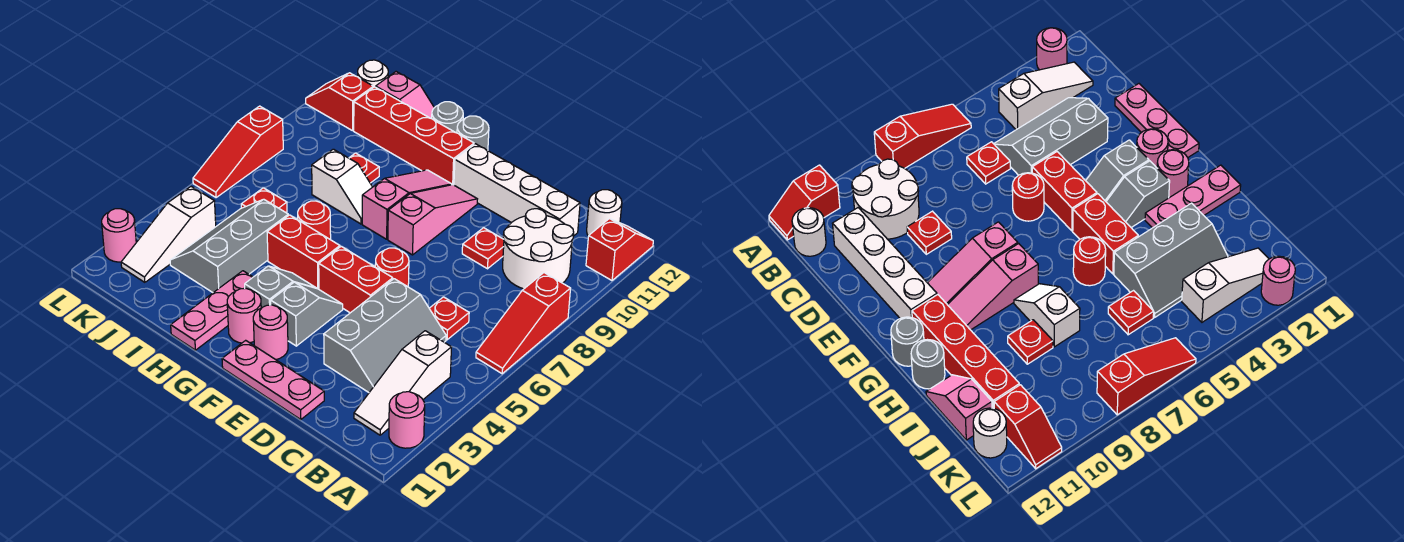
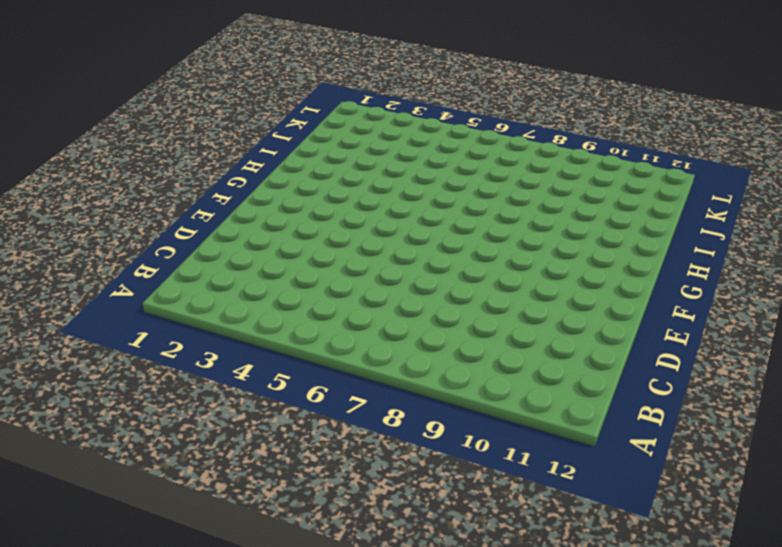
none -> pink round brick A2 level 1
none -> red slope A6:A8 level 1 top 8
none -> red slope A11:A12 level 1 top 11
none -> white slope B2:B4 level 1 top 4

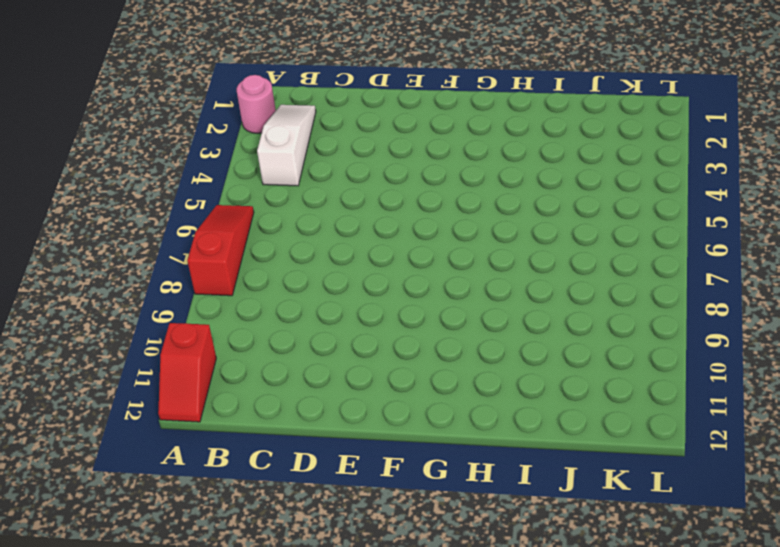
none -> white round brick B9:C10 level 1
none -> white round brick B12 level 1
none -> grey slope C3:D5 level 1 top D
none -> red plate C6 level 1

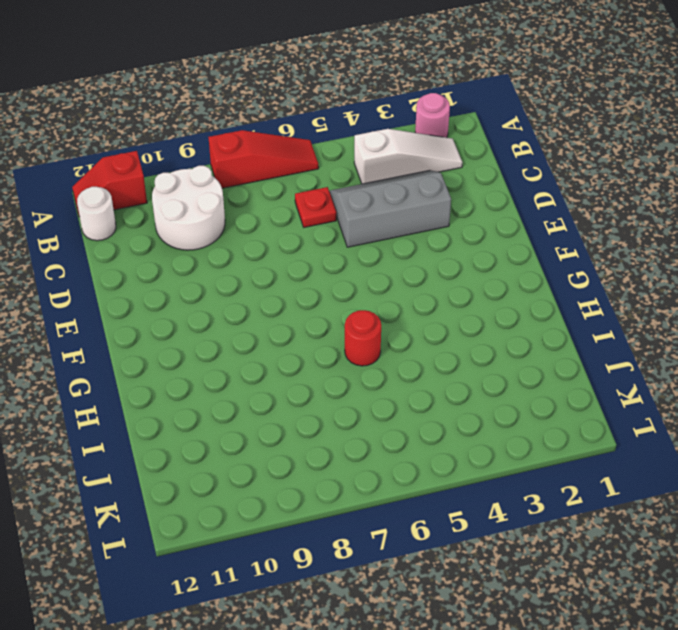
none -> white brick C11:F11 level 1
none -> pink plate D1:F1 level 1
none -> red plate D9 level 1
none -> red brick E5:F5 level 1

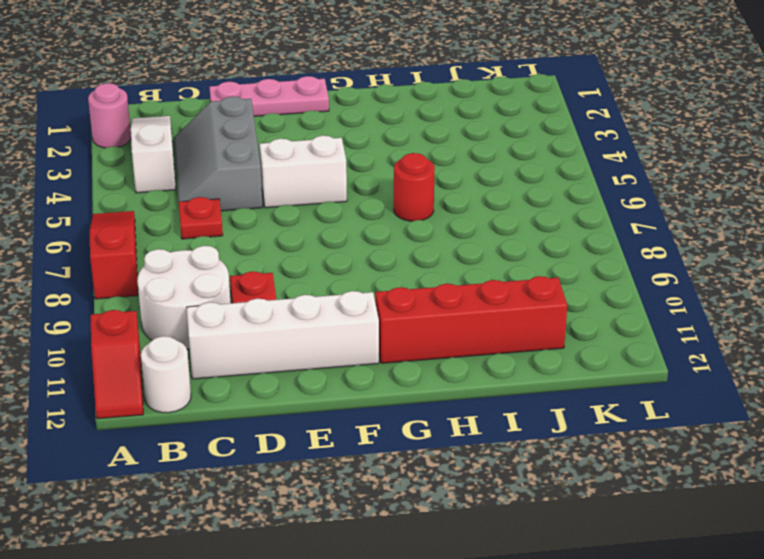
white brick E5:F5 level 1 -> red brick E5:F5 level 1
none -> red round brick E6 level 1
none -> pink round brick F2 level 1
none -> grey slope F3:F4 level 1 top 3
none -> pink slope F8:F10 level 1 top 8

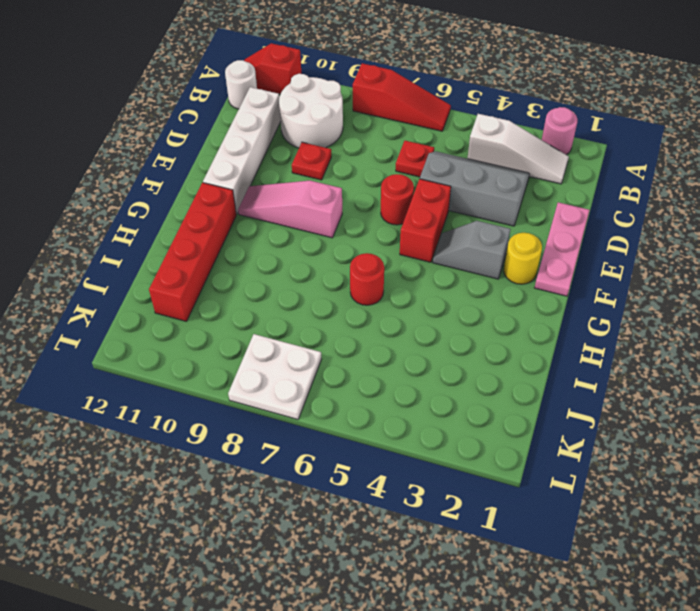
yellow round brick F2 level 1 -> pink round brick F2 level 1
white plate K7:L8 level 1 -> red slope L6:L8 level 1 top 8
none -> pink round brick G2 level 1
none -> grey slope G3:G4 level 1 top 3
none -> red brick G5:H5 level 1
none -> pink slope G8:G10 level 1 top 8

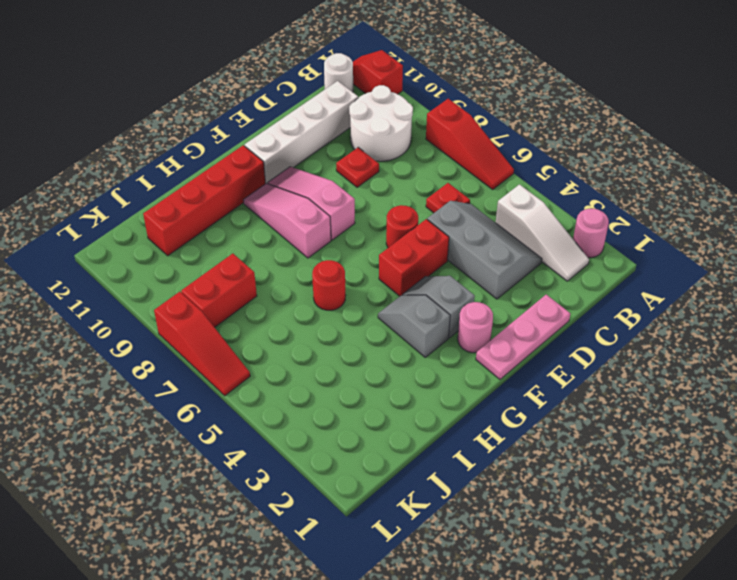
red brick J8:K8 level 1 -> red brick G5:H5 level 1
none -> pink round brick G2 level 1
none -> grey round brick G12 level 1
none -> pink plate H1:H3 level 1
none -> white slope H8:I8 level 1 top I

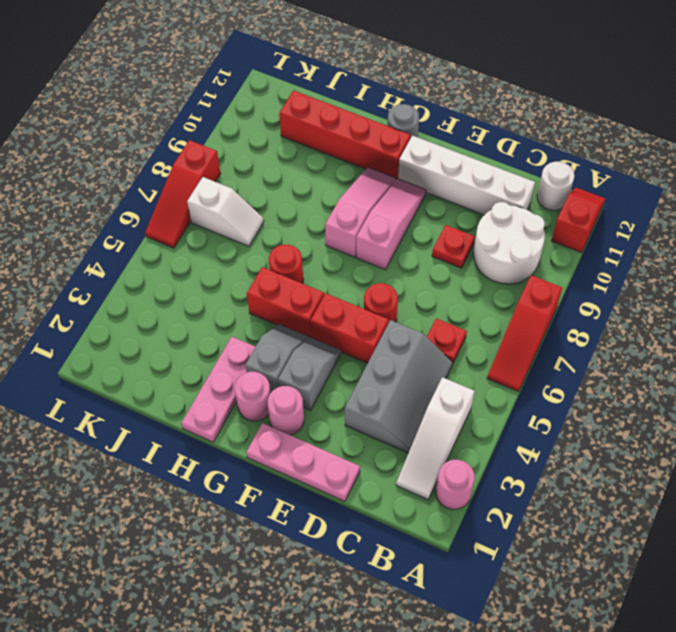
white slope J7:K7 level 1 top K -> white slope H8:I8 level 1 top I
none -> grey round brick H12 level 1
none -> grey slope I3:J5 level 1 top I
none -> red plate I9 level 1
none -> pink slope I12:J12 level 1 top J

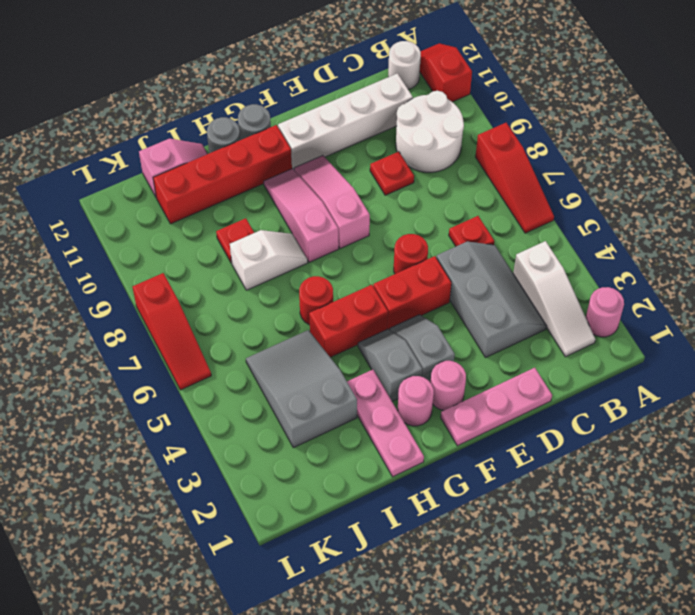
grey slope I3:J5 level 1 top 3 -> grey slope I3:J5 level 1 top I
none -> red plate J6 level 1
none -> white slope K2:K4 level 1 top 4
none -> red slope K11:L11 level 1 top K
none -> white round brick K12 level 1

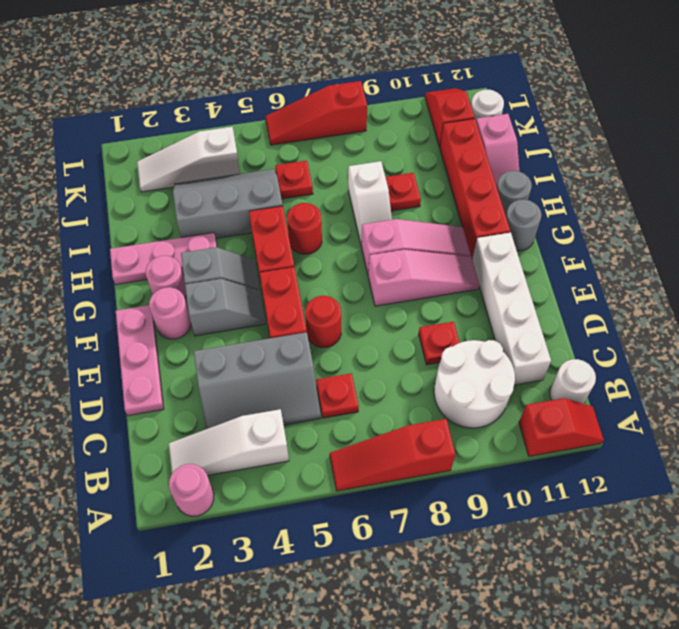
none -> pink round brick L2 level 1

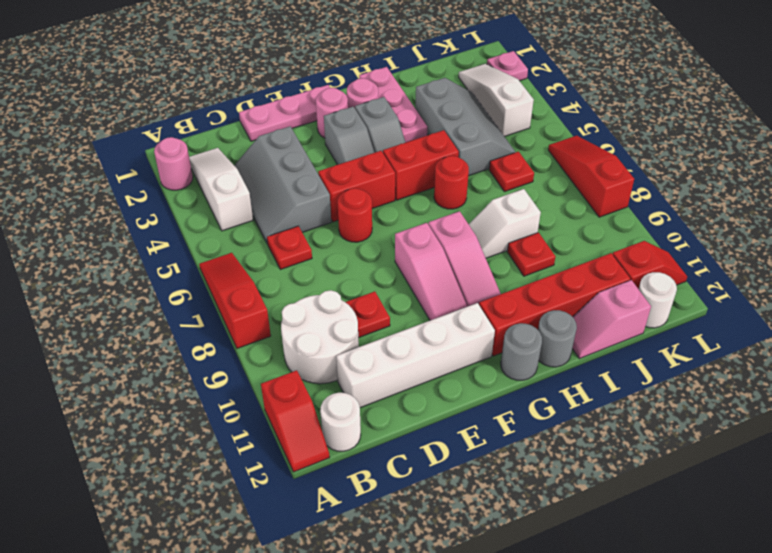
pink plate L2 level 1 -> pink round brick L2 level 1

